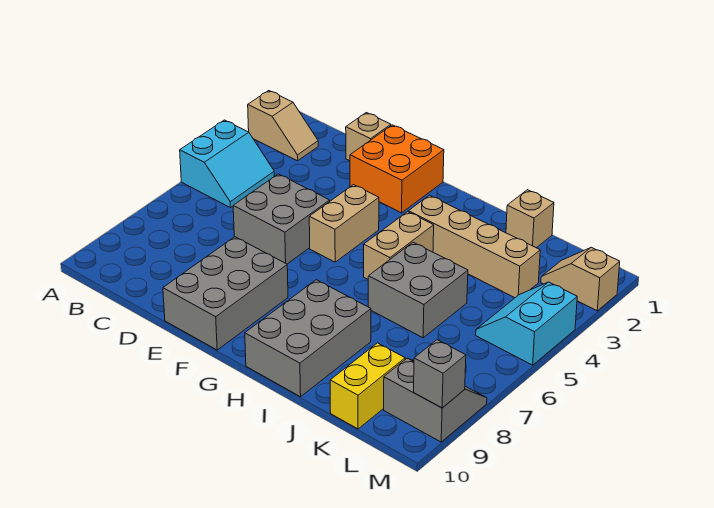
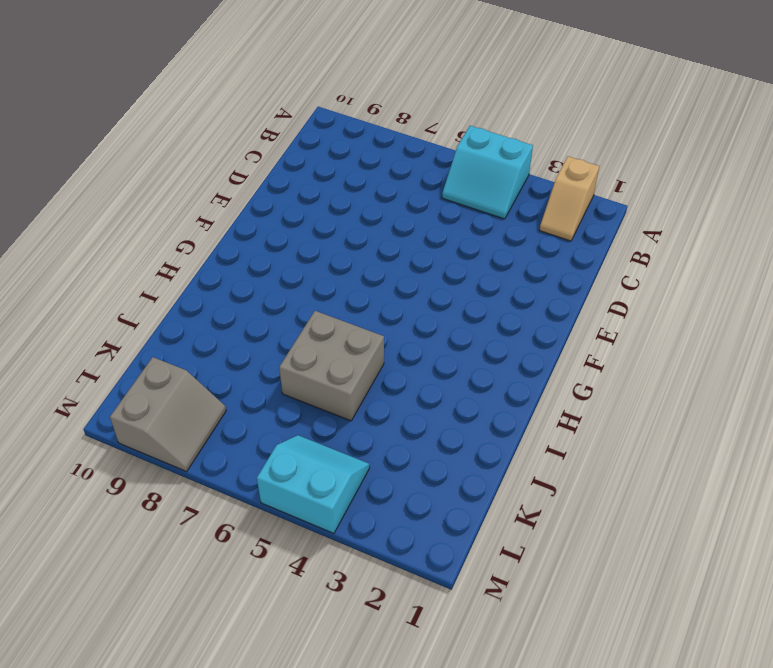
none -> tan brick D1 level 1
none -> grey brick D5:E6 level 1
none -> orange brick E1:F2 level 1

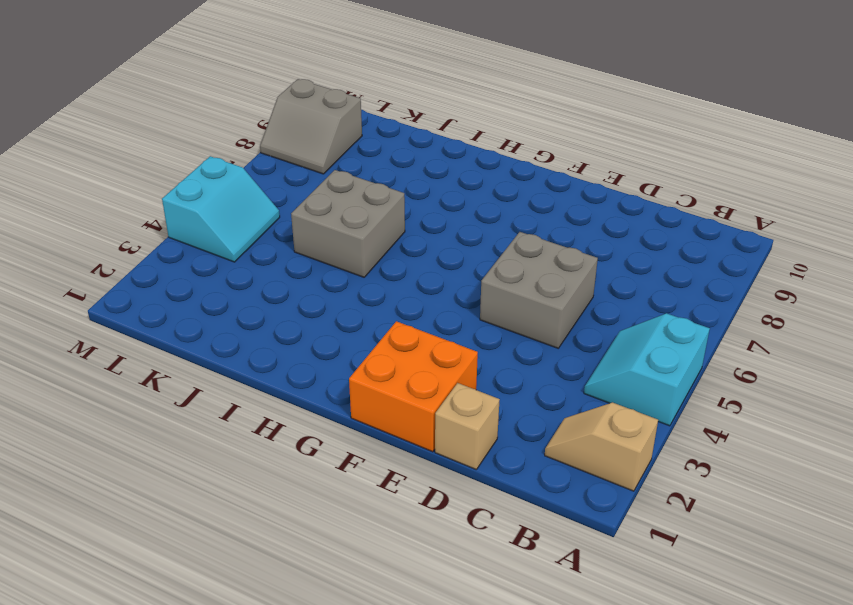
none -> grey brick E8:F10 level 1
none -> tan brick F4:F5 level 1
none -> tan brick H3:K3 level 1

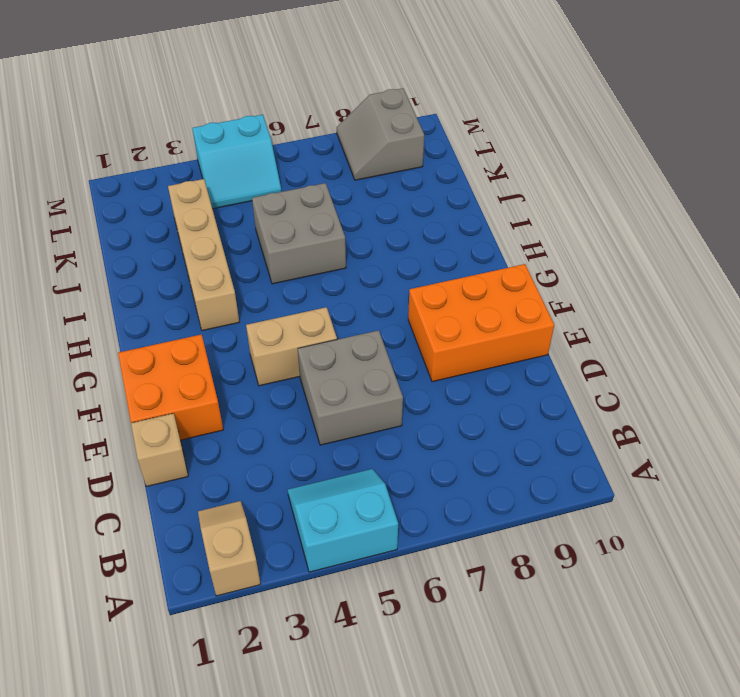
orange brick E8:F10 level 1 -> grey brick E8:F10 level 1
none -> tan brick H4:H5 level 1
none -> grey brick H8:I10 level 1
none -> tan brick J1 level 1

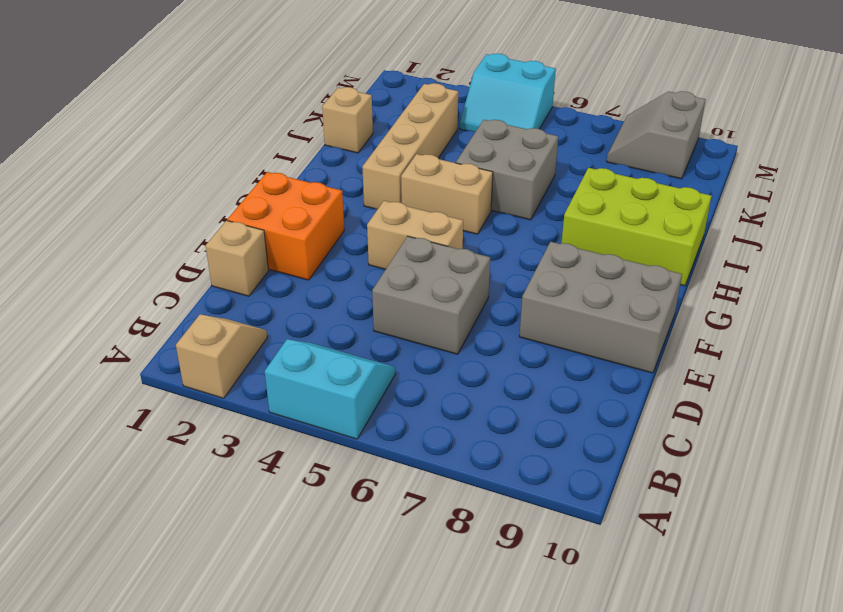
lime brick H8:I10 level 1 -> grey brick H8:I10 level 1
none -> yellow brick K9:K10 level 1
none -> tan slope L2:M2 level 1 top M
none -> grey brick M9 level 2

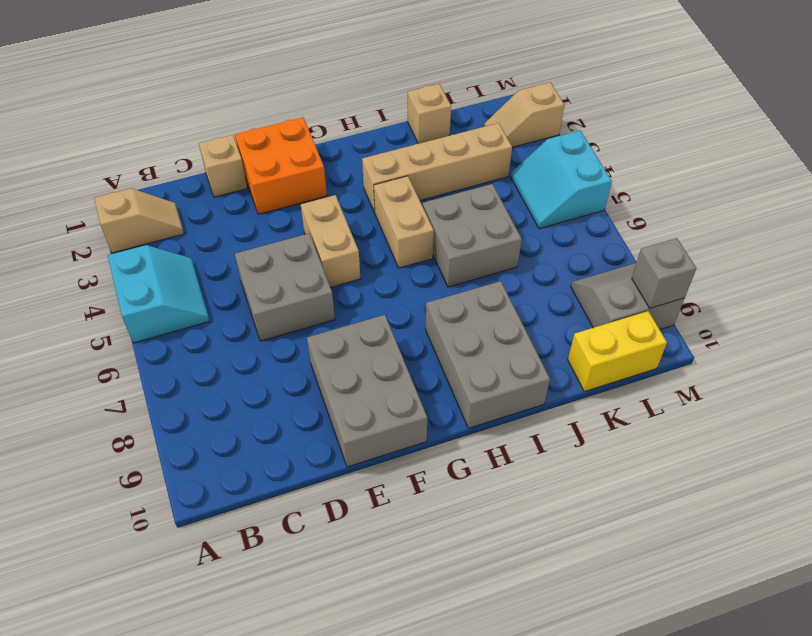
yellow brick K10:L10 level 1 -> yellow brick K9:K10 level 1

